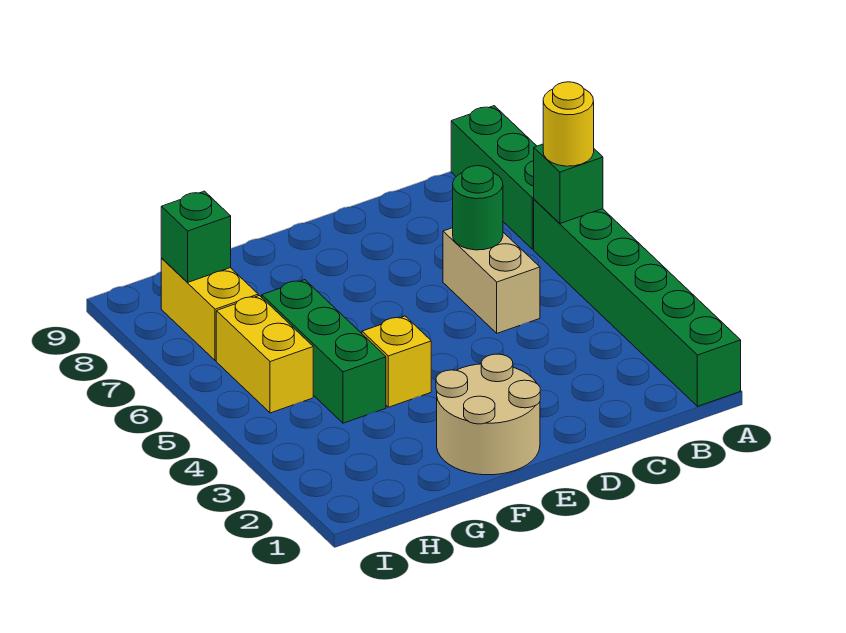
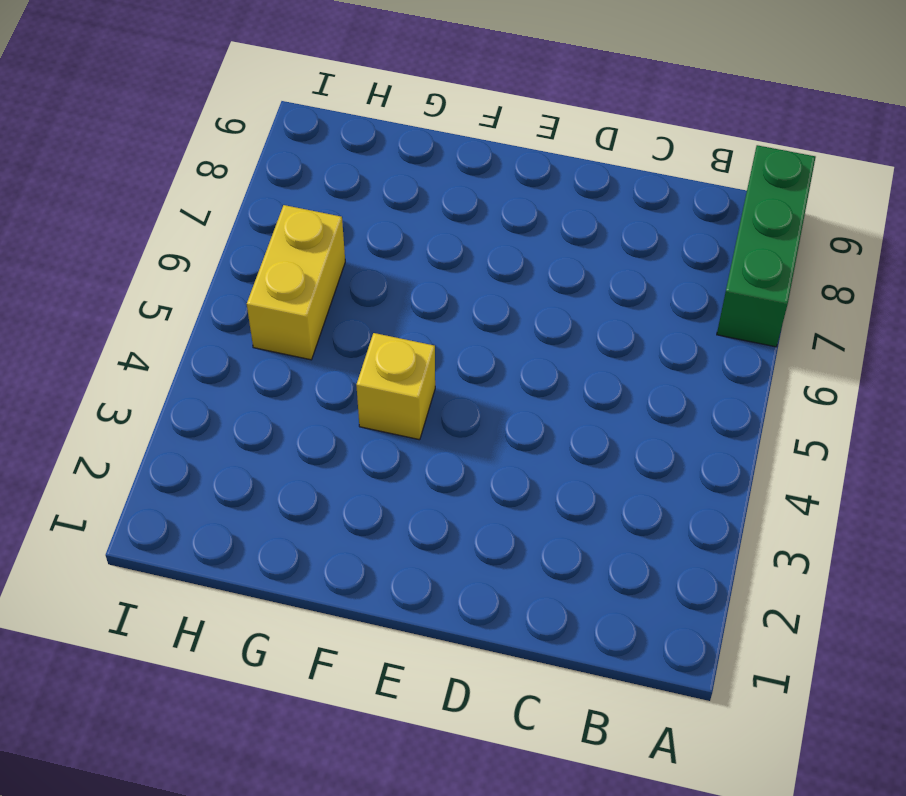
none -> green brick A1:A6 level 1
none -> tan brick C5:C6 level 1
none -> tan round brick E1:F2 level 1

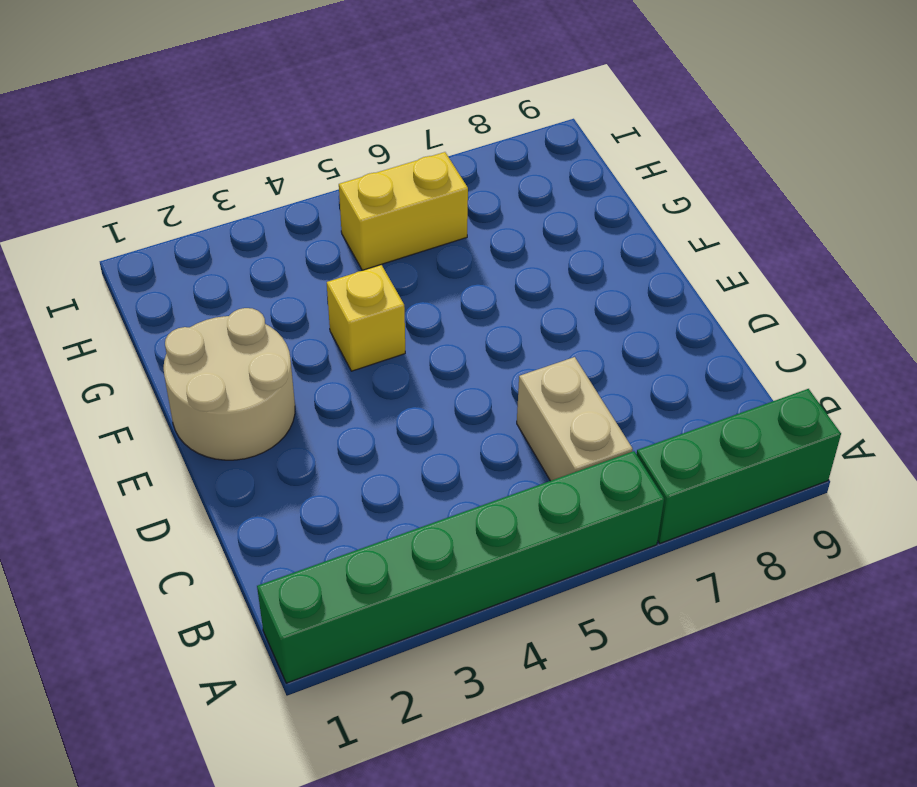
tan brick B6:C6 level 1 -> tan brick C5:C6 level 1
none -> green brick G4:G6 level 1
none -> yellow brick H7:H8 level 1
none -> green brick A6 level 2

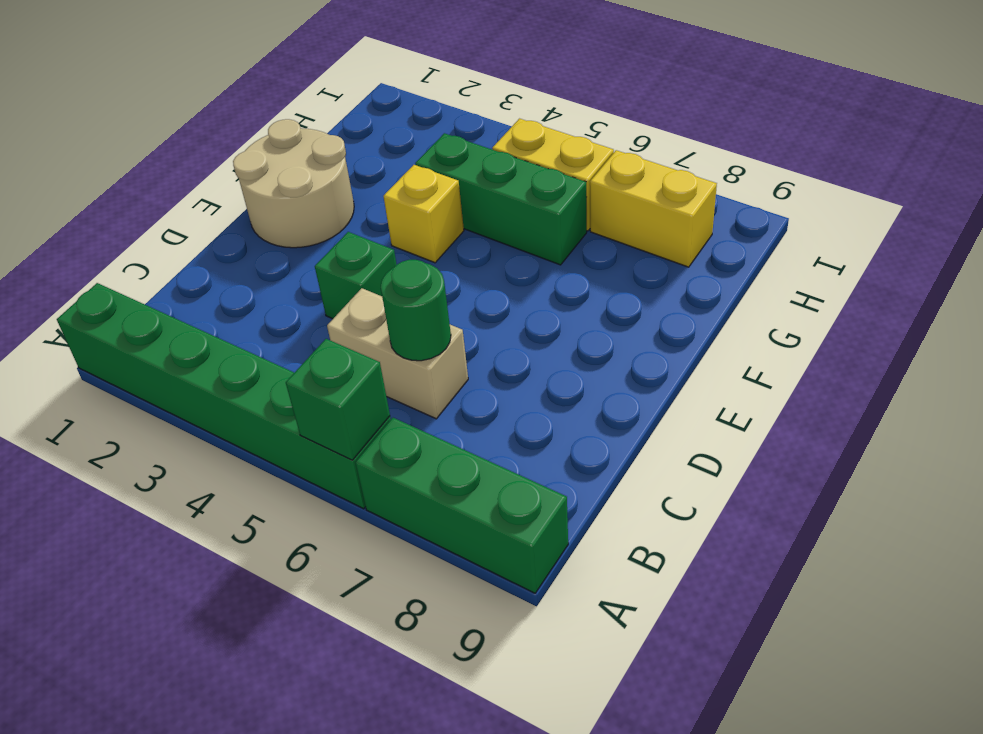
green brick D4 level 1 -> green brick H8 level 2
none -> yellow round brick A6 level 3

